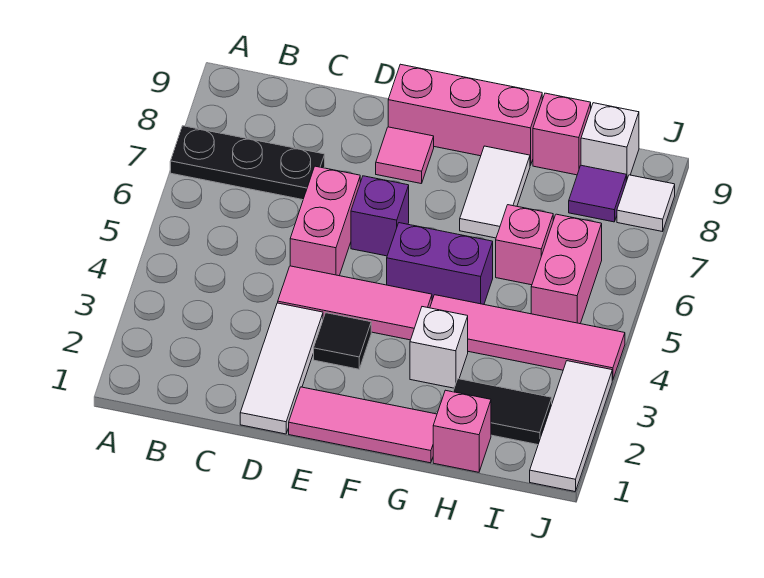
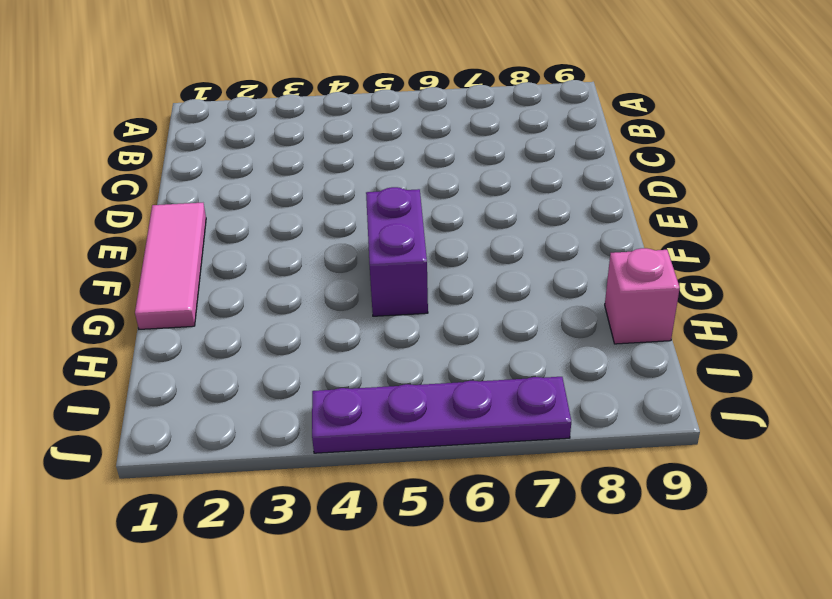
purple plate J4:J7 level 1 -> pink tile G4:J4 level 1
none -> black plate A7:C7 level 1
none -> white tile D1:D3 level 1
none -> pink tile D4:F4 level 1

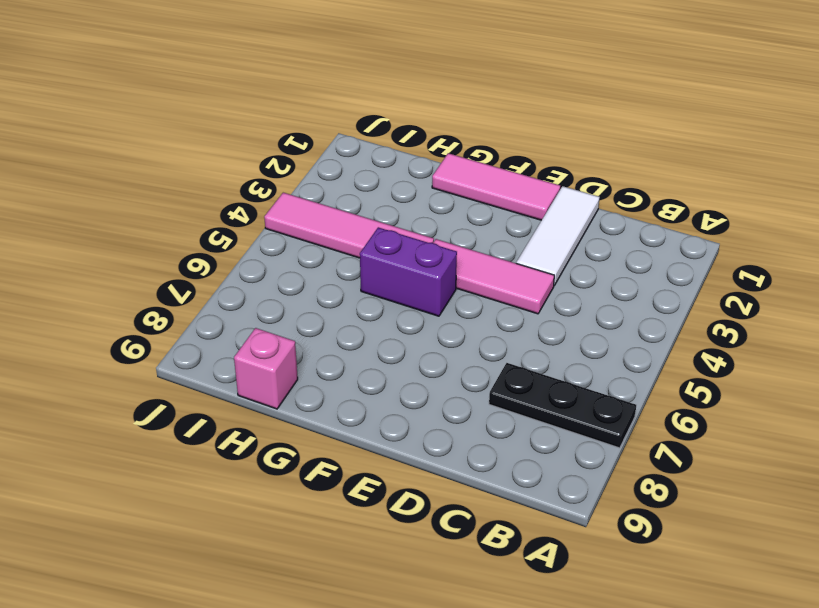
none -> pink brick D5:D6 level 1
none -> black tile E3 level 1
none -> purple brick E6 level 1

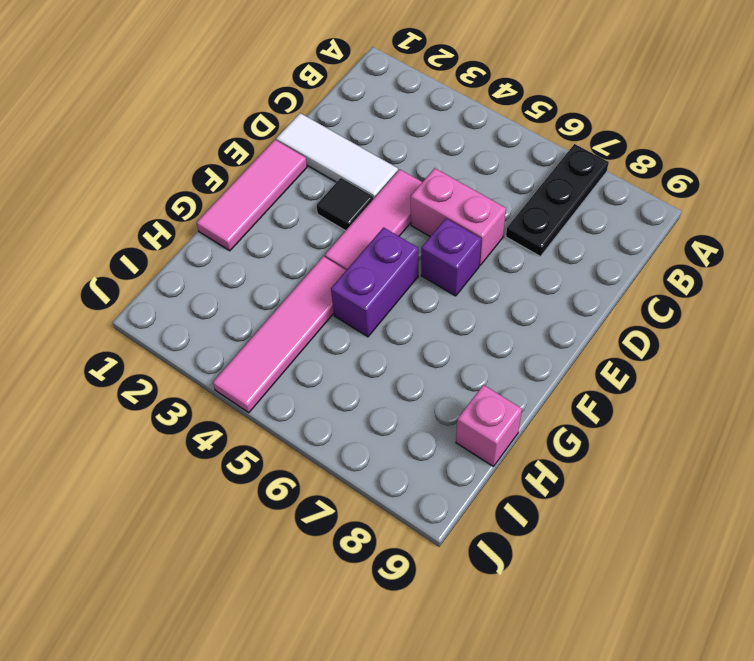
none -> pink tile E8 level 1
none -> pink brick E9:G9 level 1
none -> white brick G3 level 1

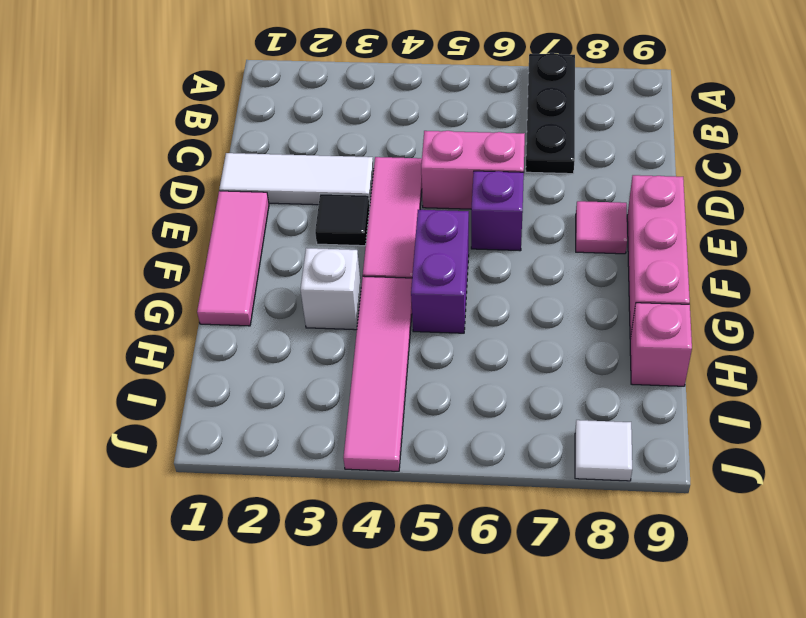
none -> white tile G7:G8 level 1
none -> pink brick H1 level 1
none -> black tile H2:I2 level 1

